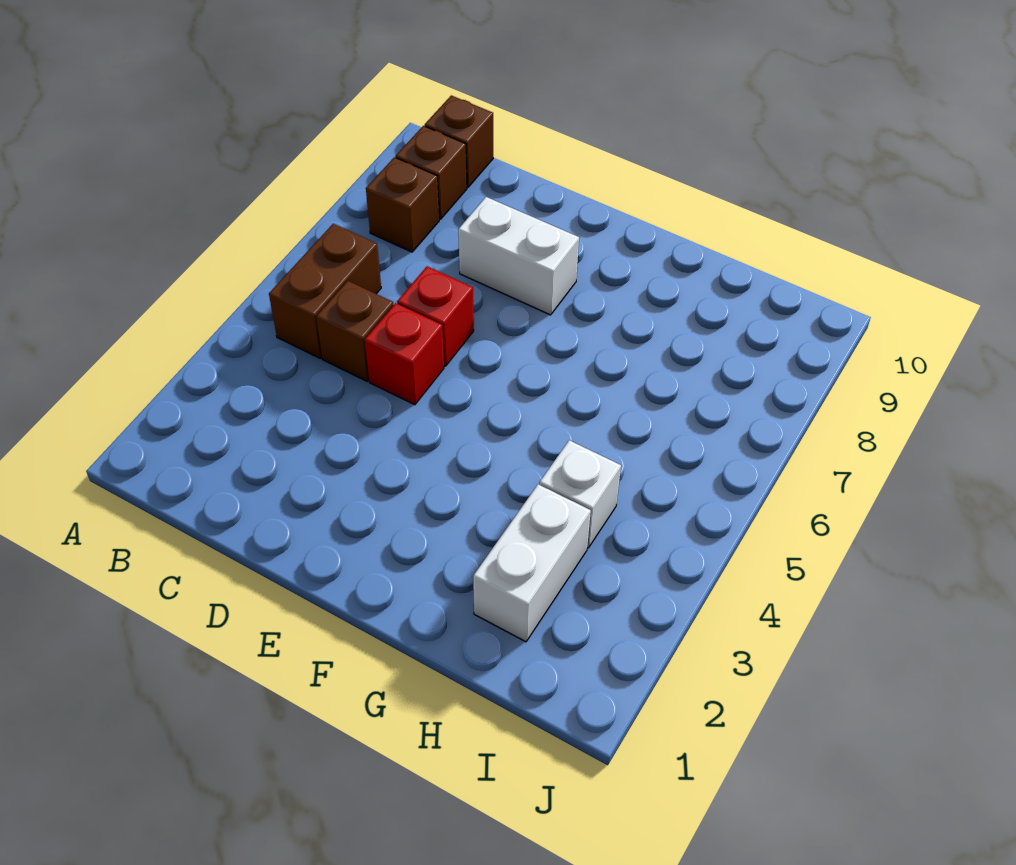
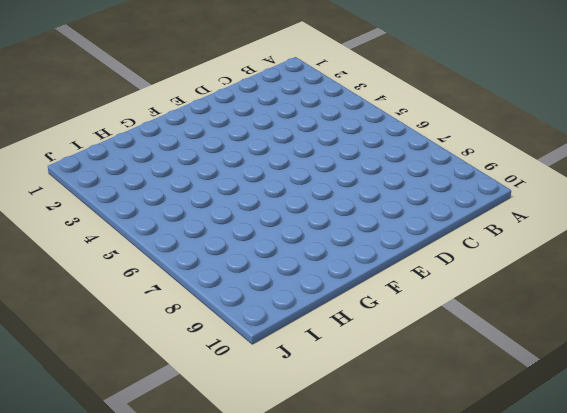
none -> brown brick B5:B6 level 1
none -> brown brick B8 level 1

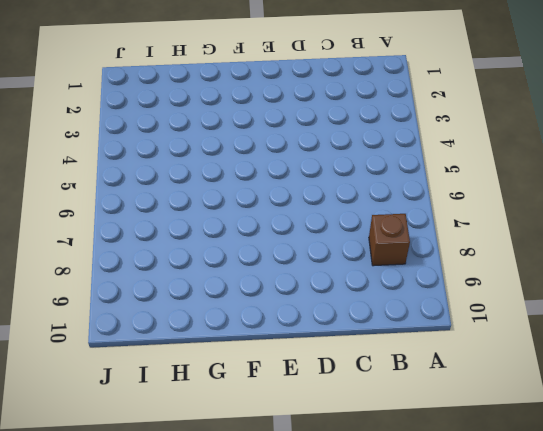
none -> brown brick B5:B6 level 1
none -> brown brick B9 level 1

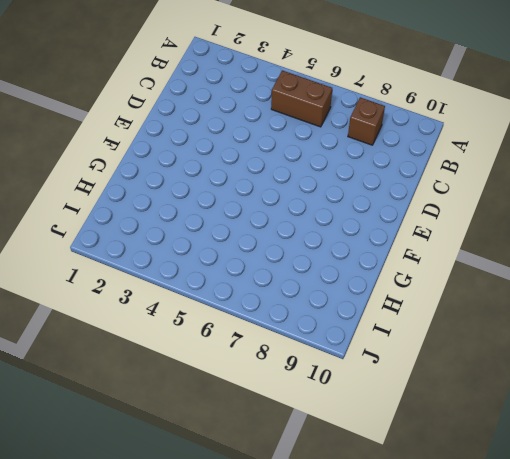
none -> brown brick B9 level 1
none -> brown brick B10 level 1

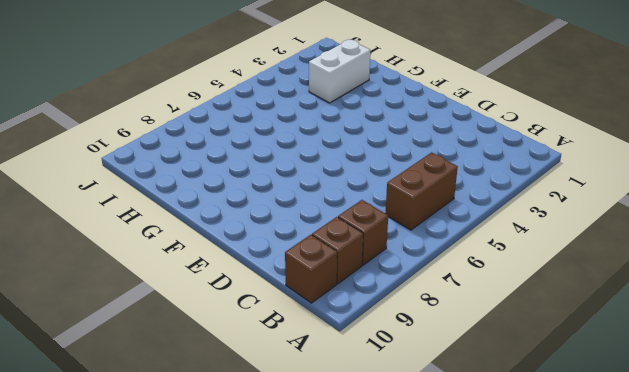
none -> brown brick C5 level 1
none -> red brick D5 level 1

